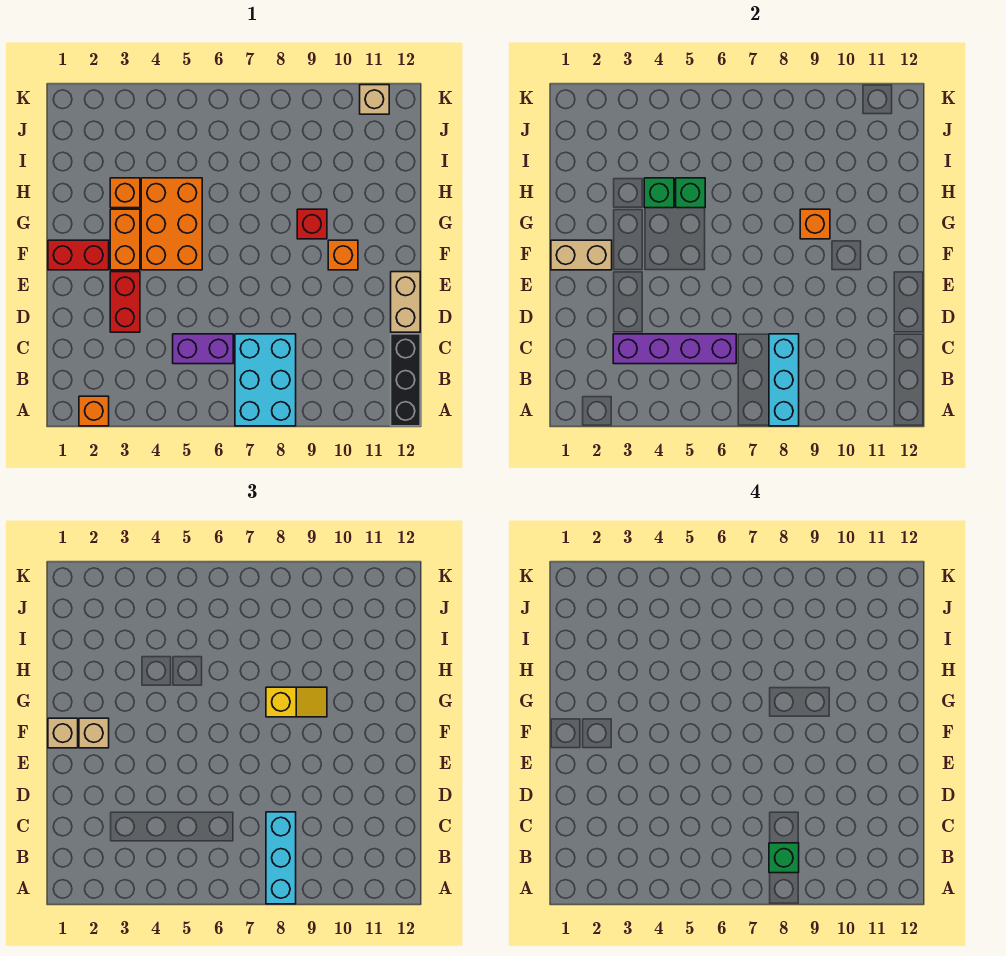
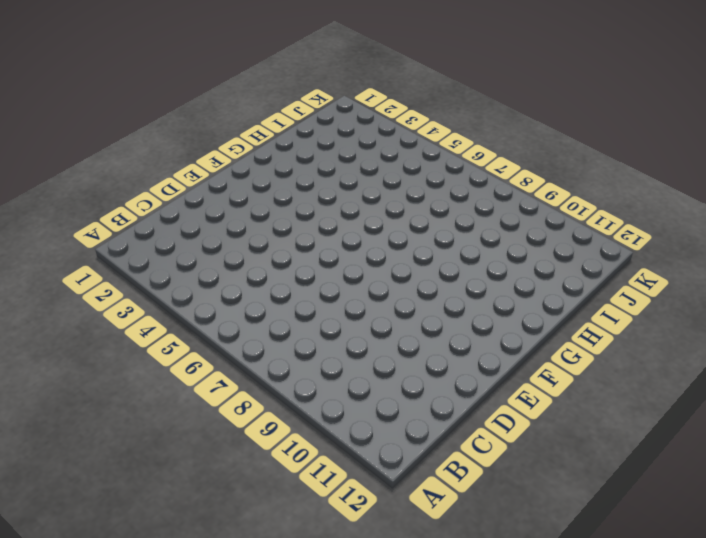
none -> orange brick A2 level 1
none -> cyan brick A7:C8 level 1
none -> black brick A12:C12 level 1

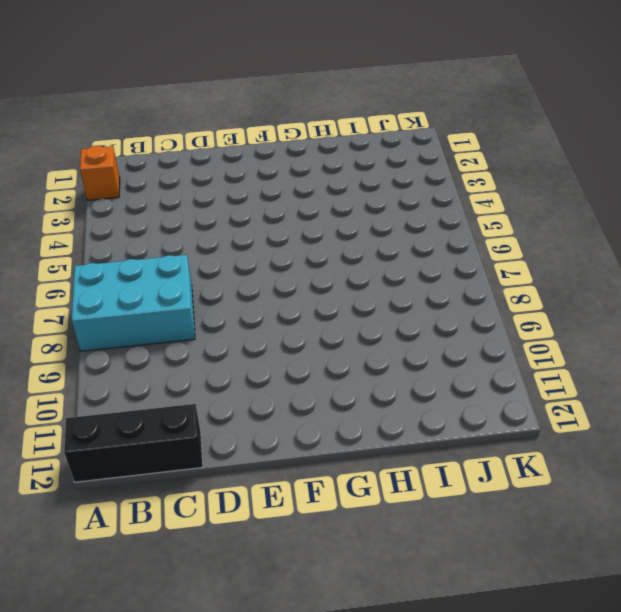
none -> purple brick C5:C6 level 1
none -> red brick D3:E3 level 1
none -> tan brick D12:E12 level 1

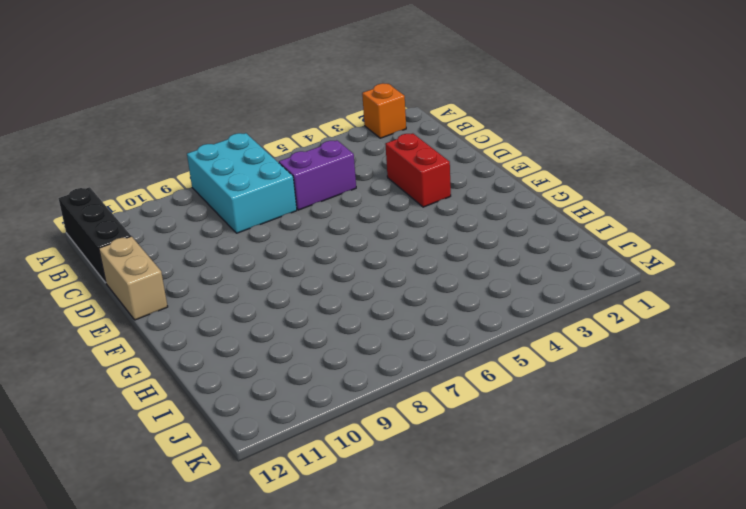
none -> red brick F1:F2 level 1
none -> orange brick F3:G3 level 1
none -> orange brick F4:H5 level 1

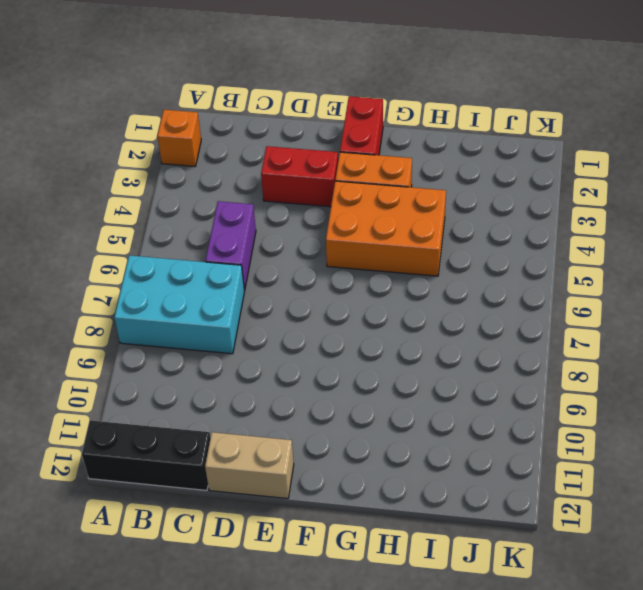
none -> orange brick F10 level 1
none -> red brick G9 level 1
none -> orange brick H3 level 1

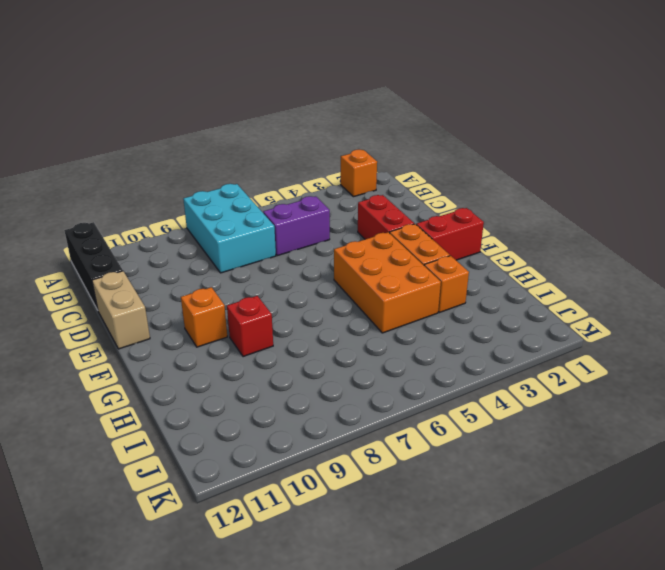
none -> tan brick K11 level 1
none -> cyan brick A8:C8 level 2
none -> purple brick C3:C6 level 2

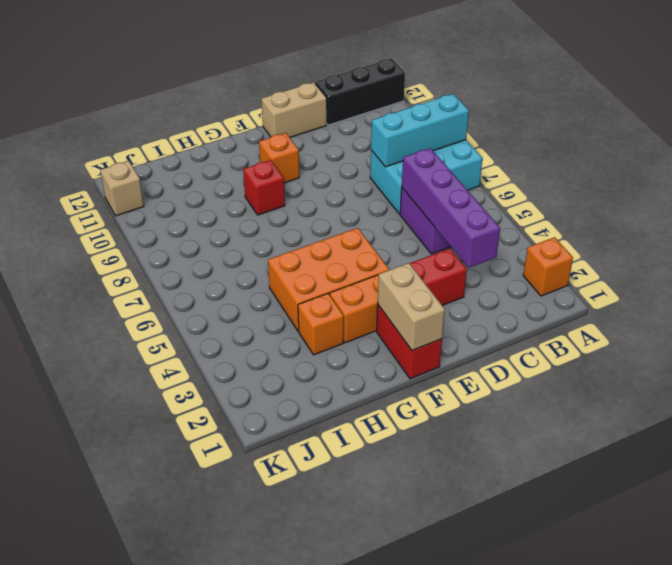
none -> orange brick G9 level 2
none -> green brick H4 level 2
none -> green brick H5 level 2

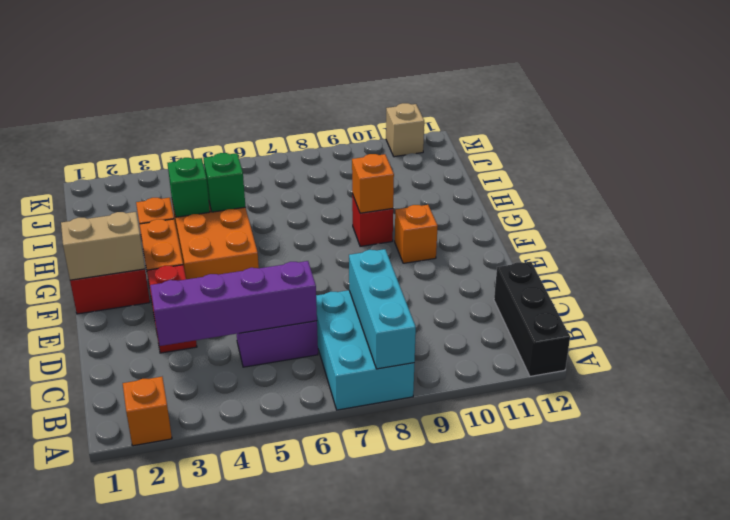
none -> tan brick D12:E12 level 1
none -> cyan brick A8:C8 level 3
none -> tan brick F1 level 3

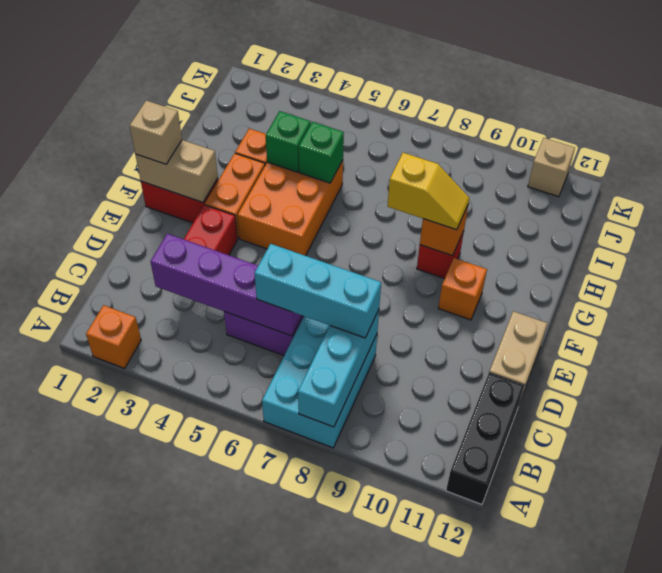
cyan brick C6:C8 level 3 -> cyan brick A8:C8 level 3
none -> tan brick F2 level 3
none -> green brick B8 level 4

